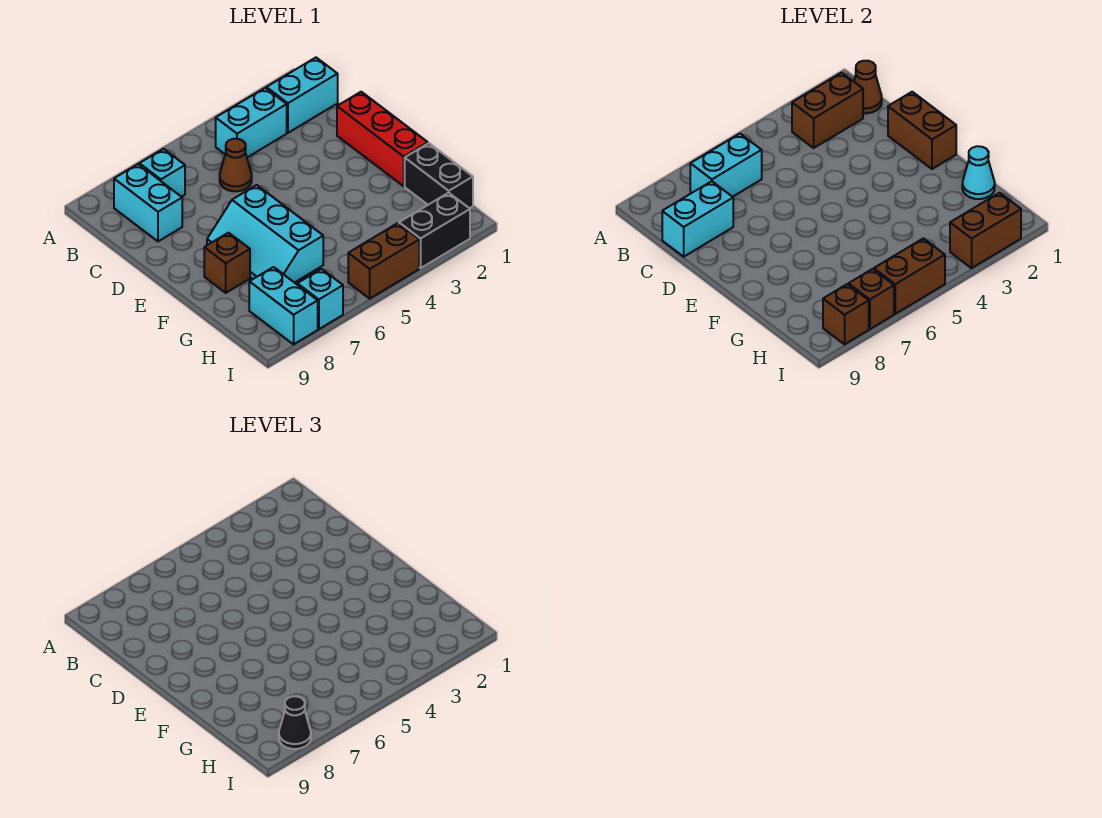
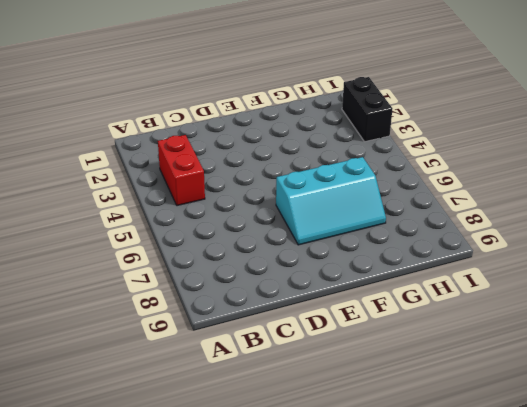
red brick B3:B4 level 1 -> cyan brick B3:B4 level 1
none -> cyan brick B1:B2 level 1
none -> cyan brick B7 level 1
none -> cyan brick B8:C8 level 1

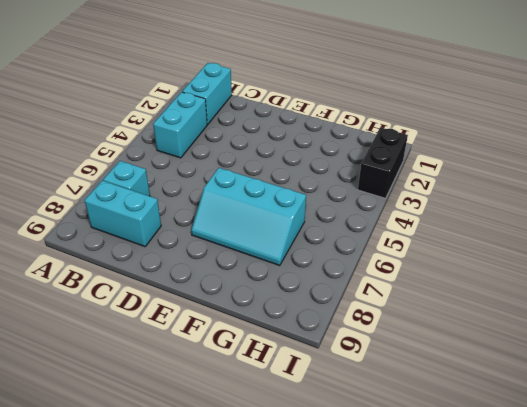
none -> brown cone C5 level 1
none -> red brick D1:F1 level 1
none -> brown brick F8 level 1

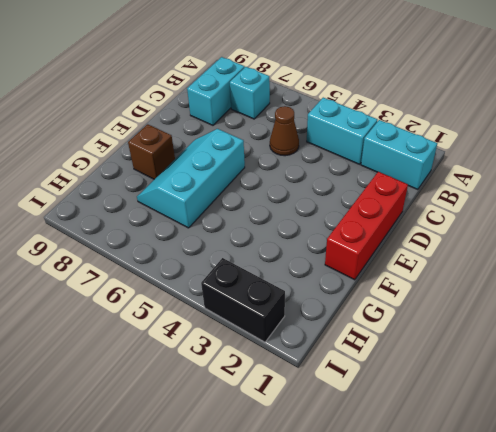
none -> black brick G1:H1 level 1
none -> cyan brick H8:I8 level 1
none -> brown brick I4:I5 level 1

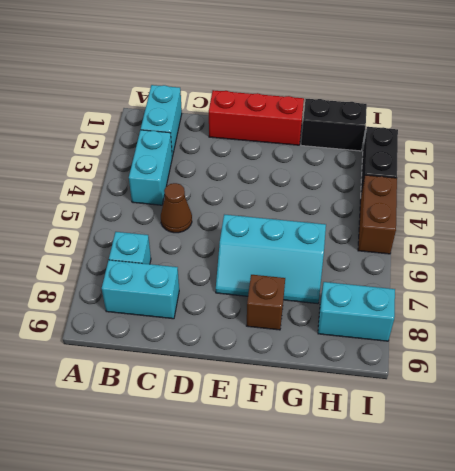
none -> cyan brick I7 level 1
none -> brown cone B1 level 2
none -> brown brick B2:B3 level 2

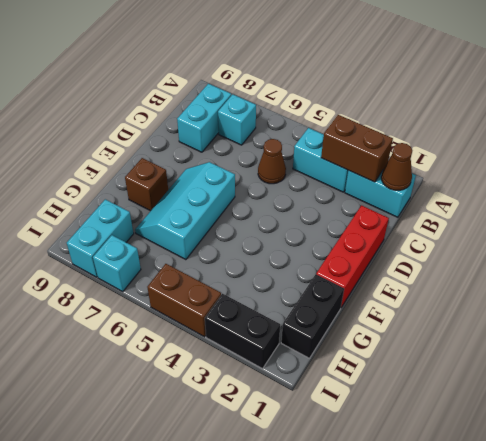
none -> cyan brick B6:B7 level 2
none -> cyan brick C8:C9 level 2
none -> brown brick D1:E1 level 2

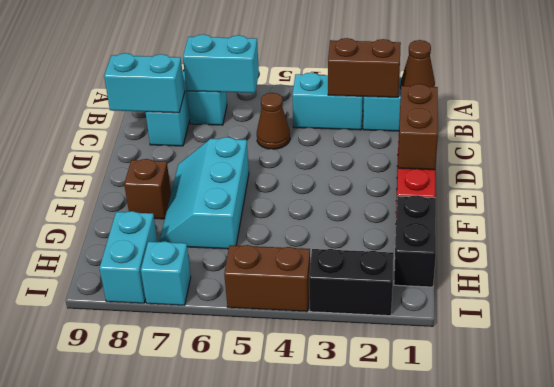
none -> cyan cone G1 level 2
none -> brown brick I2:I3 level 2
none -> brown brick I5:I6 level 2

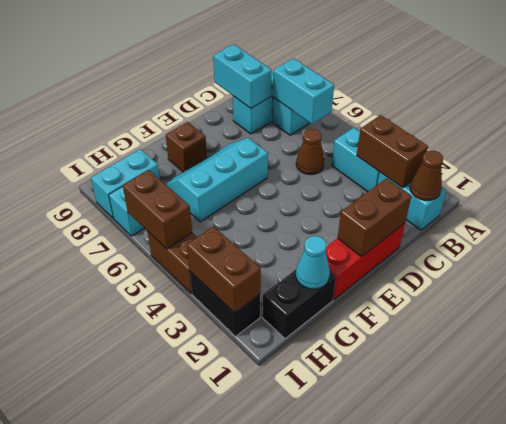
none -> brown brick I7 level 2
none -> brown brick I8 level 2
none -> black cone I8 level 3

